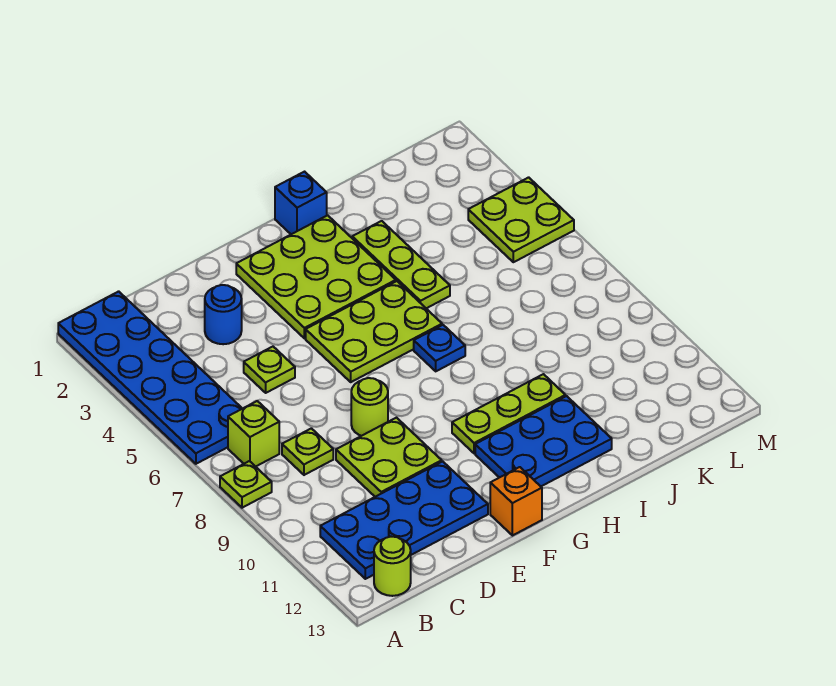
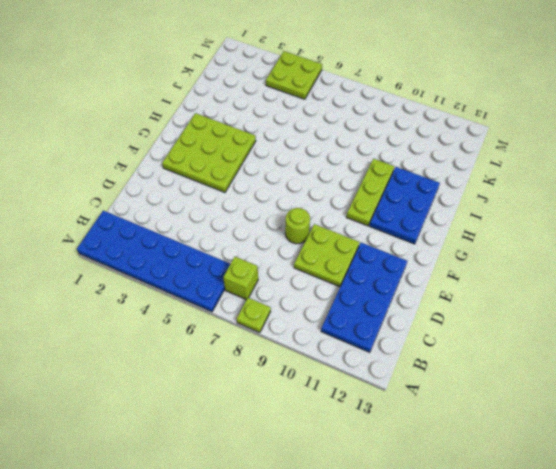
none -> lime round brick B13 level 1
none -> lime plate C8 level 1
none -> blue round brick D3 level 1

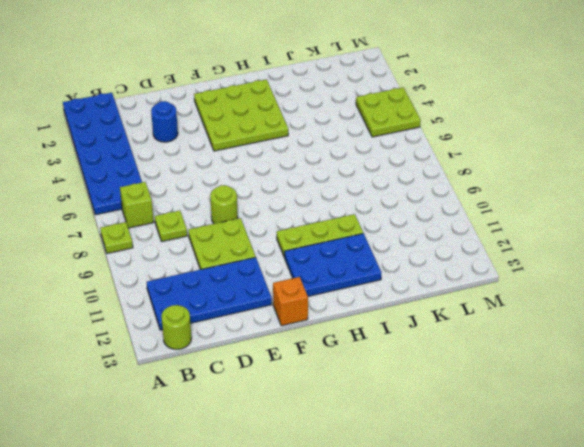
none -> lime plate D5 level 1
none -> lime plate F5:H6 level 1
none -> blue brick H1 level 1

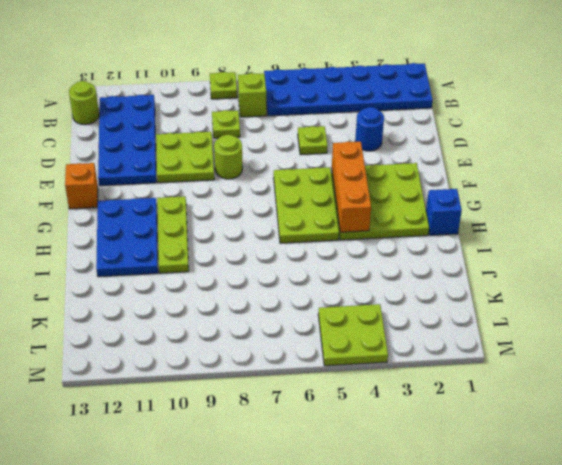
orange brick F4:H4 level 2 -> none
none -> blue plate H7 level 1
none -> lime plate I3:I5 level 1

